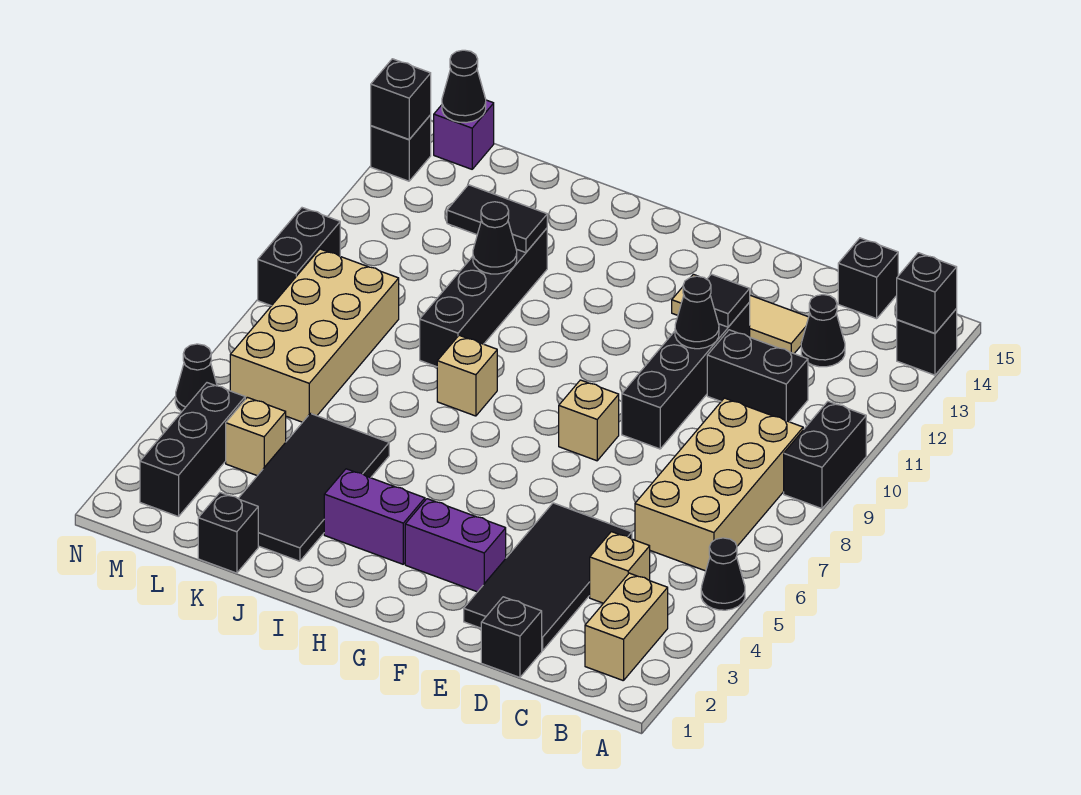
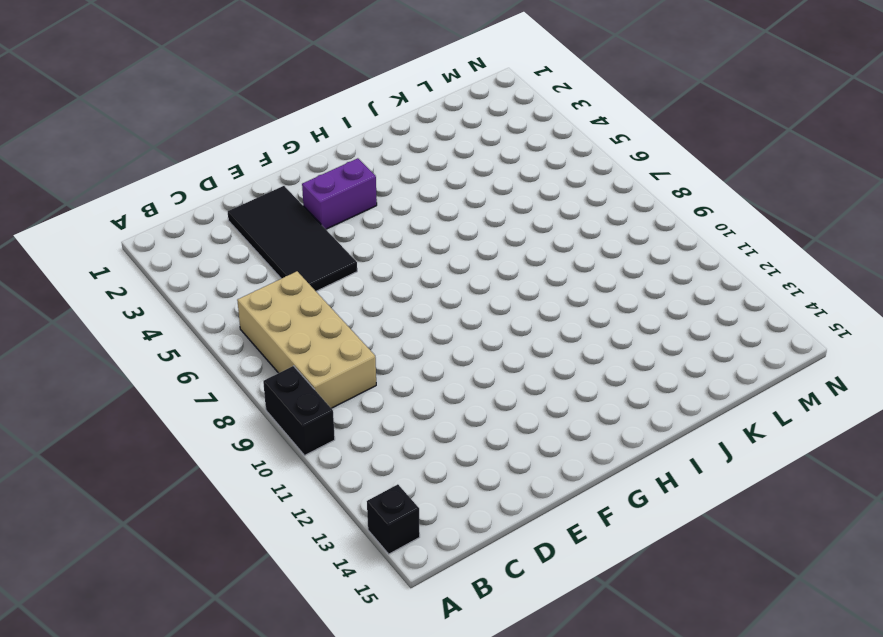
none -> black cone A5 level 1
none -> tan brick B2:B3 level 1
none -> tan brick C4 level 1
none -> black brick C11:D11 level 1

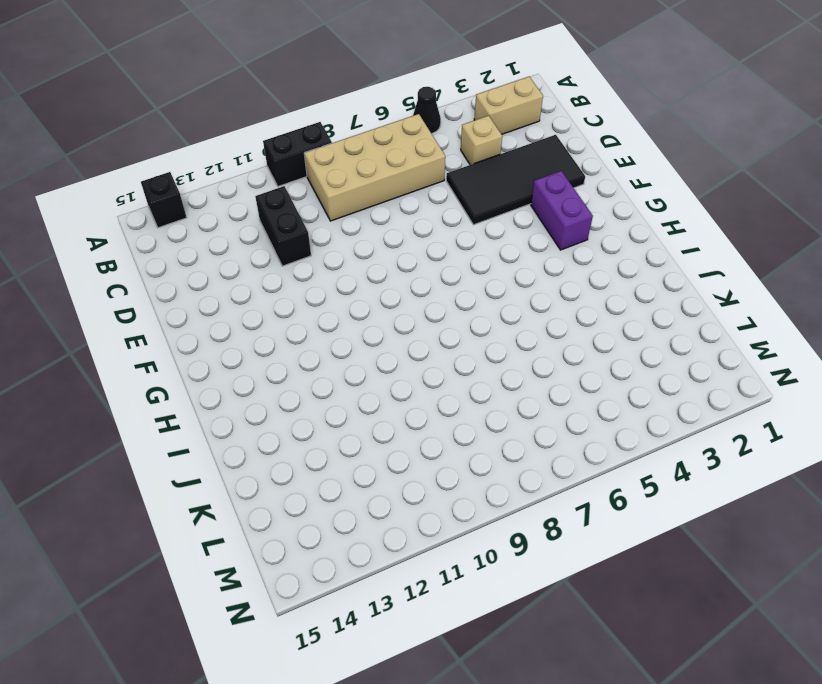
none -> black cone C13 level 1
none -> black brick C15 level 1
none -> black brick D1 level 1
none -> tan tile D13:F13 level 1

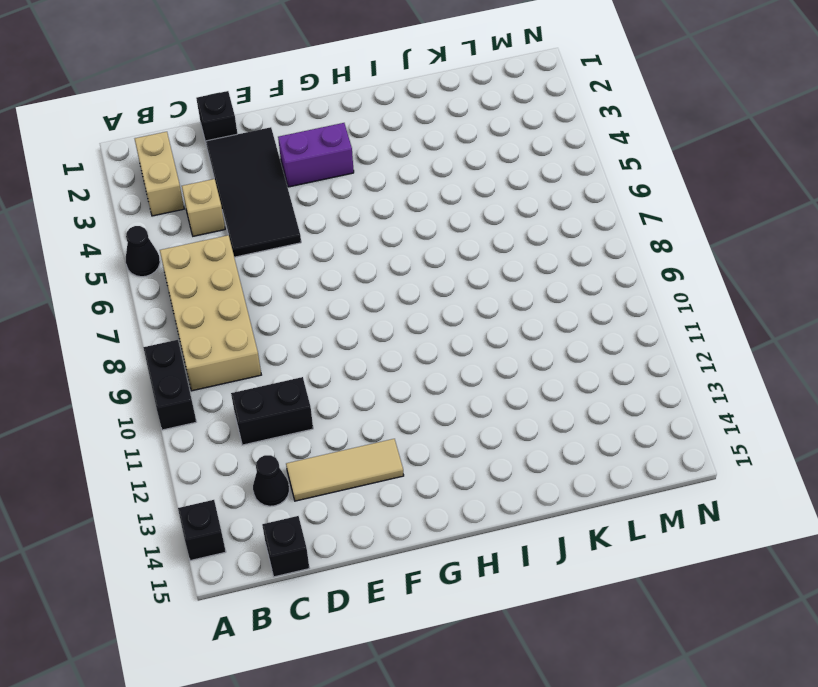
none -> black brick E9:E12 level 1
none -> tan brick F8 level 1
none -> purple brick H3:I3 level 1
none -> tan brick I8 level 1

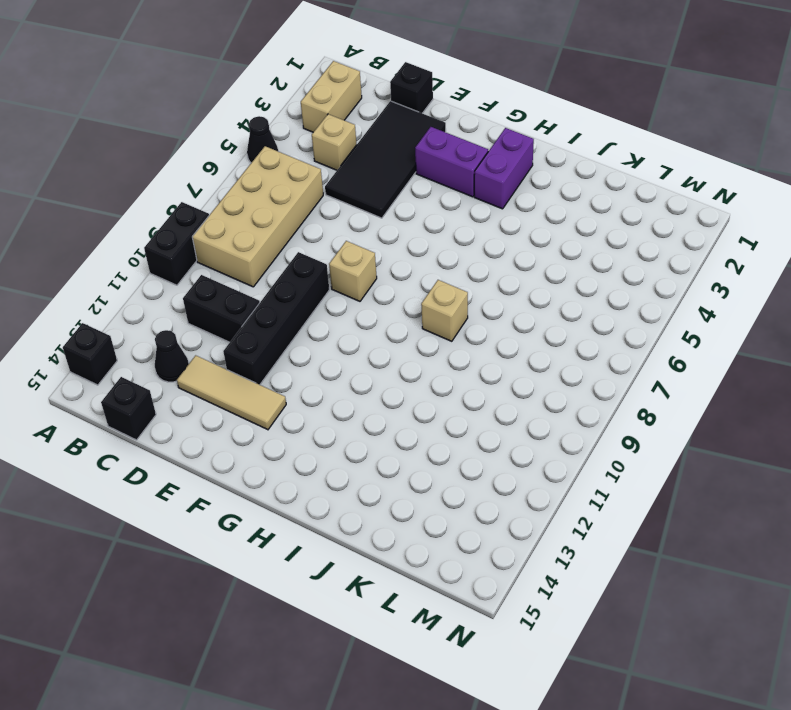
purple brick H2:H3 level 1 -> purple brick H3:I3 level 1
none -> black tile J2:K5 level 1
none -> black brick J9:J12 level 1
none -> black brick K1 level 1
none -> tan brick L4 level 1

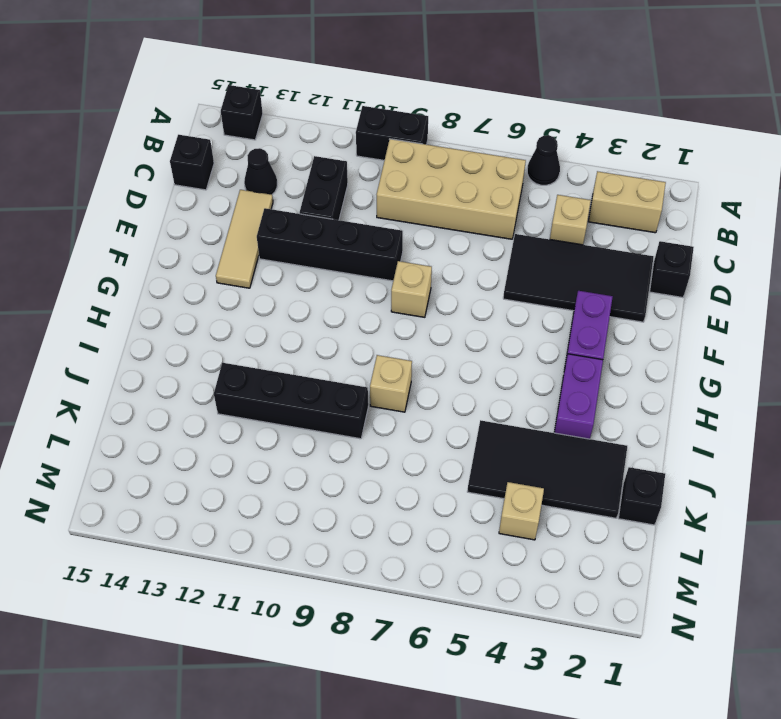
none -> tan brick L6:M9 level 1
none -> black brick M2:M4 level 1
none -> purple brick M15 level 1
none -> black cone N5 level 1

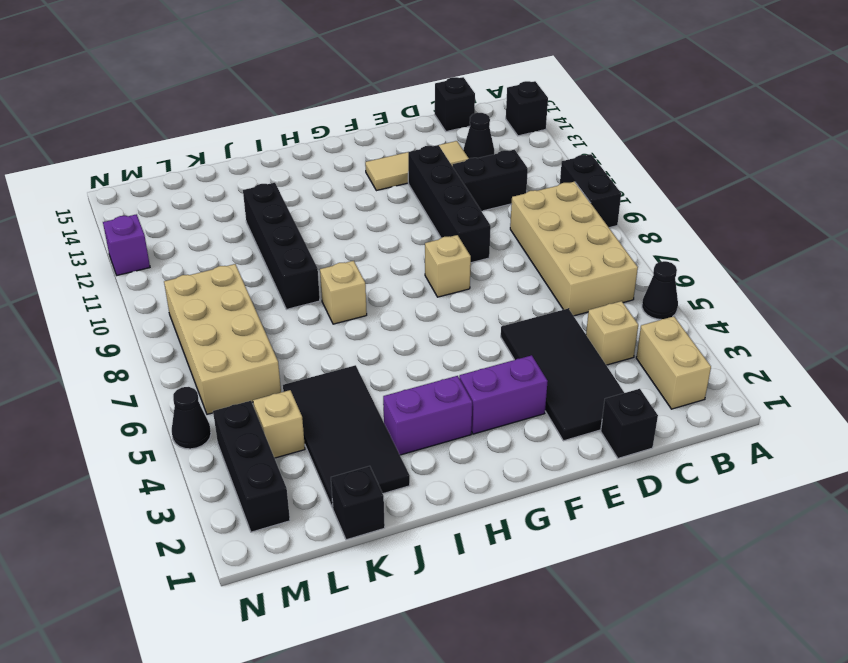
purple brick N12 level 1 -> purple brick M15 level 1
none -> black brick N9:N10 level 1
none -> black brick N14 level 1
none -> black brick A14 level 2
none -> black cone E11 level 2

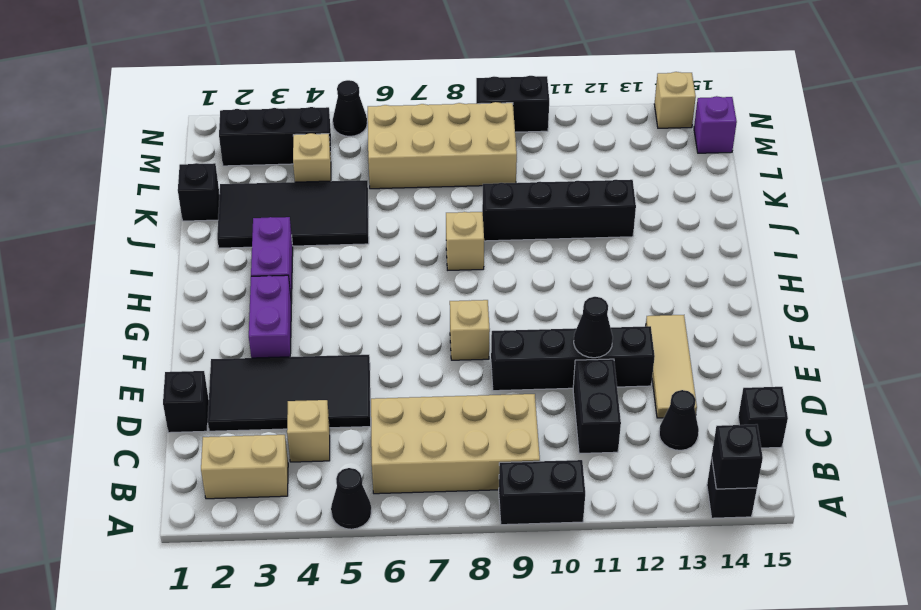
tan brick N14 level 1 -> black brick N14 level 1
none -> black tile E12 level 2
none -> black cone J11 level 2
none -> black tile J12:K12 level 2
none -> black cone M15 level 2

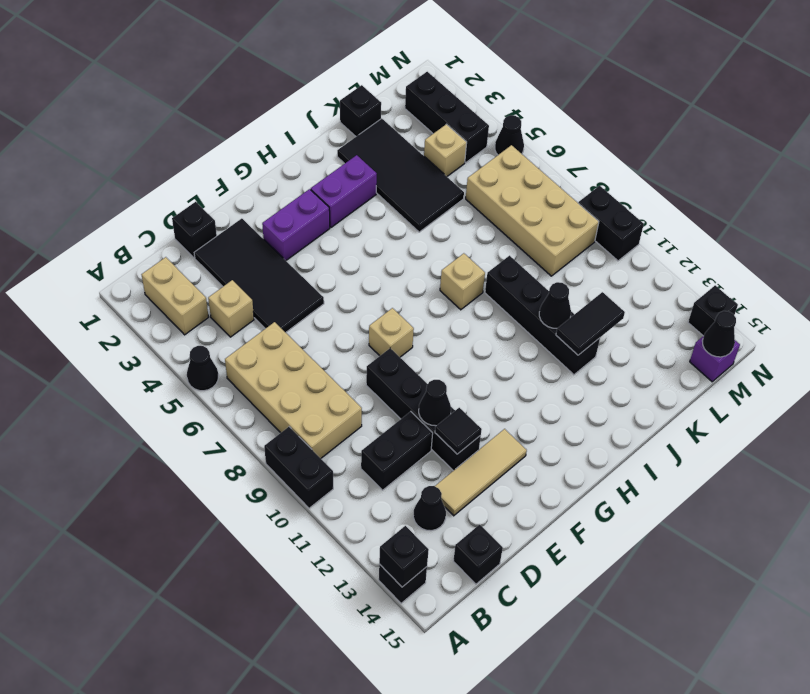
none -> black brick N14 level 2

